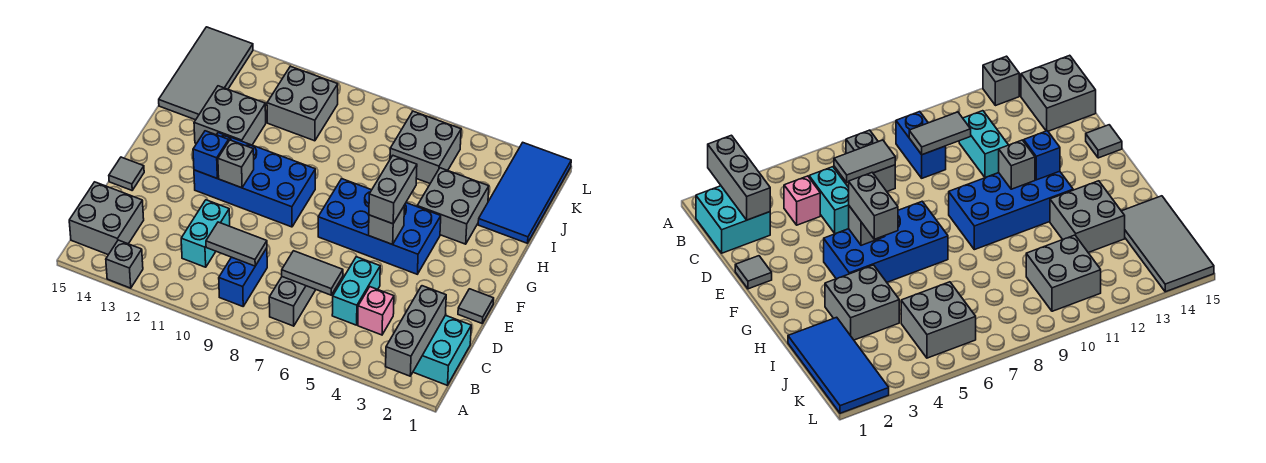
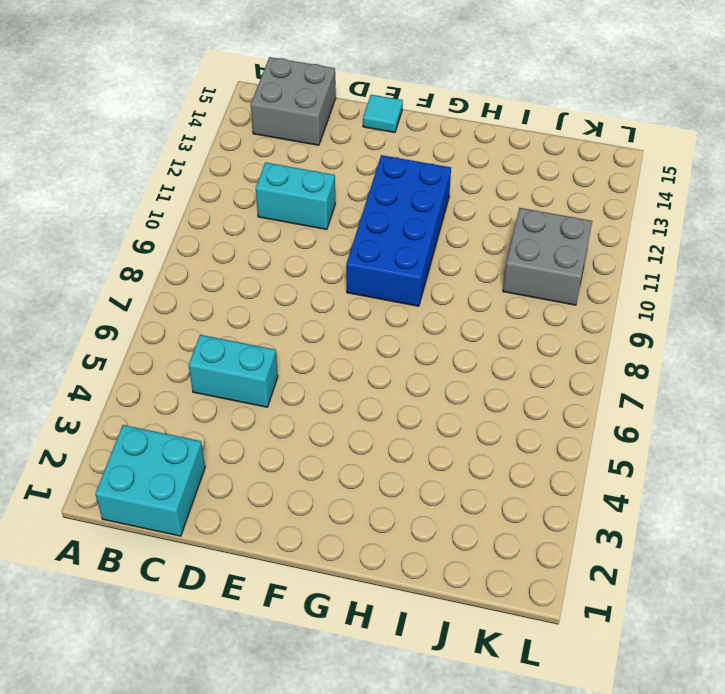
cyan tile E15 level 1 -> grey tile E15 level 1
none -> grey brick A13 level 1
none -> grey brick B7:C7 level 1
none -> blue brick B9:C9 level 1

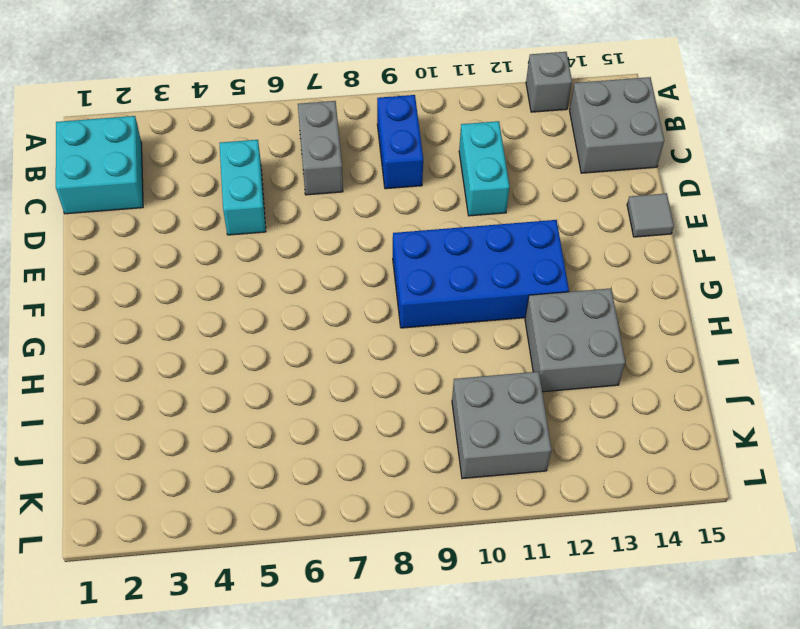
none -> pink brick C4 level 1
none -> grey tile E1 level 1
none -> blue brick F4:G7 level 1

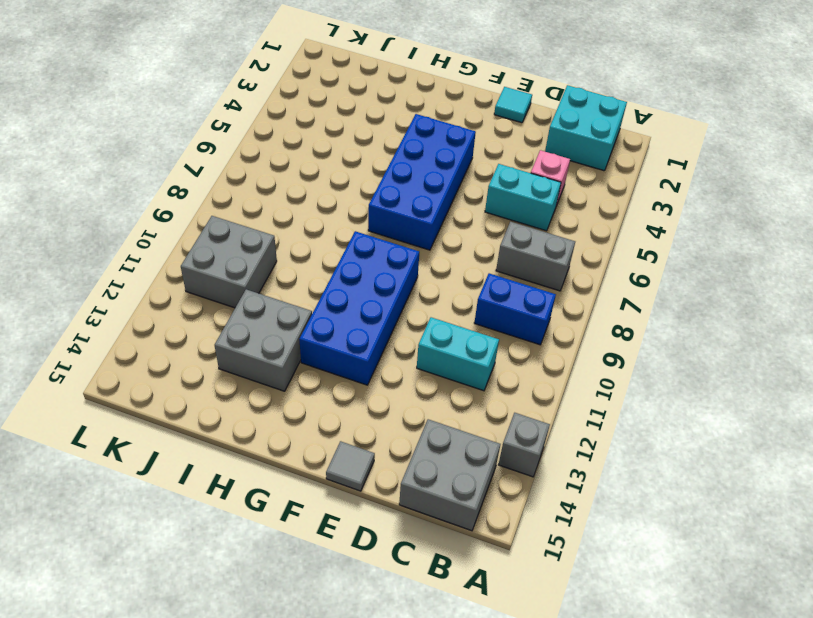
cyan tile E1 level 1 -> grey tile E1 level 1
none -> grey brick H3:I4 level 1
none -> blue tile I1:L2 level 1
none -> grey tile I14:L15 level 1

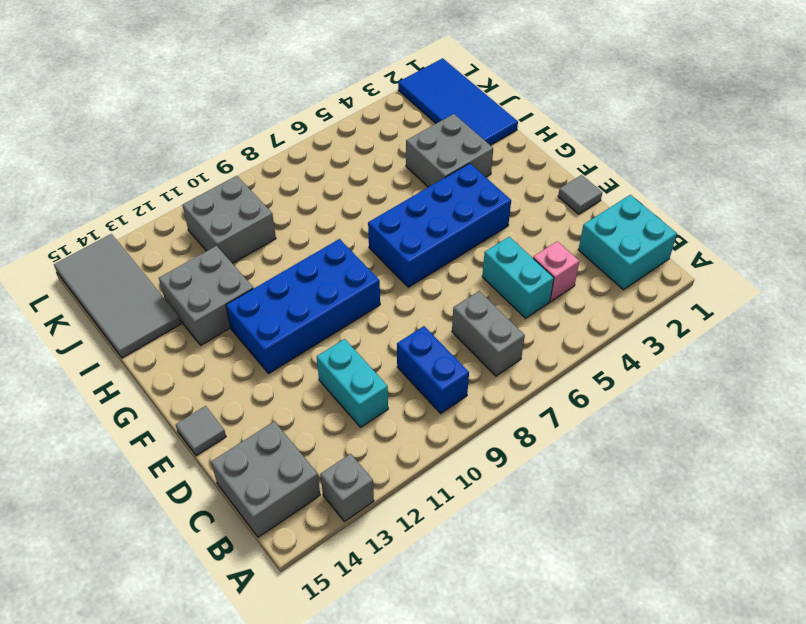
none -> grey brick J5:K6 level 1
none -> grey brick A2:C2 level 2
none -> grey tile C6:C7 level 2

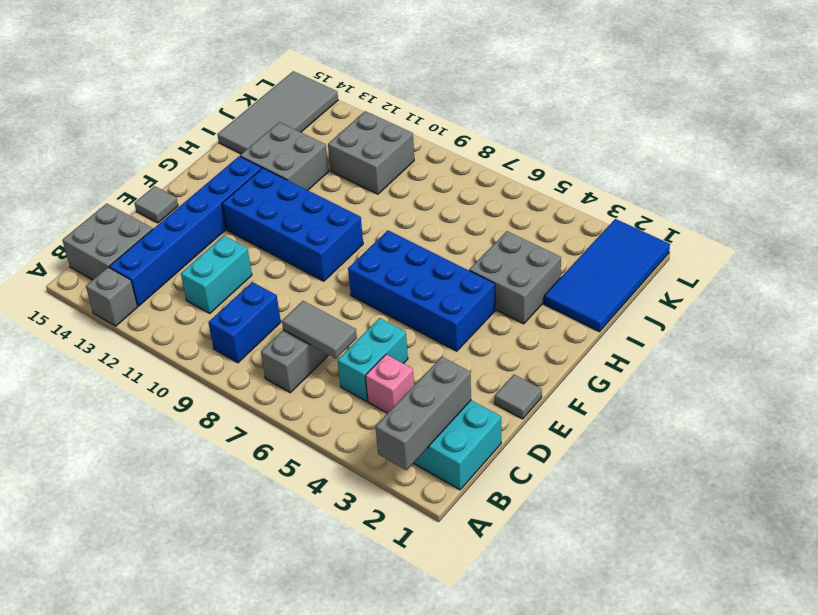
blue brick B13:G13 level 1 -> none
none -> grey brick J5:K6 level 1
none -> grey tile C9:C10 level 2
none -> grey brick F5 level 2

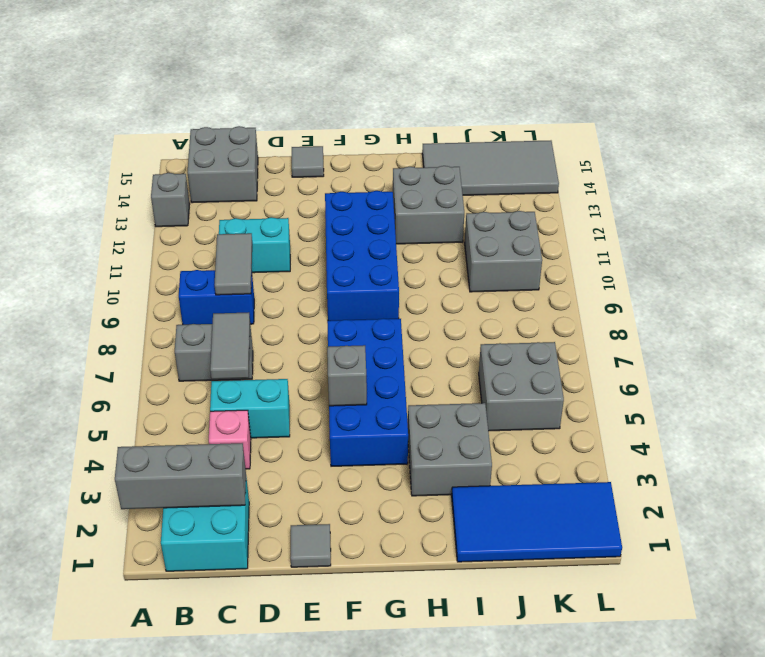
none -> grey brick F11 level 2
none -> blue brick F12 level 2
none -> grey brick F5:G5 level 3

